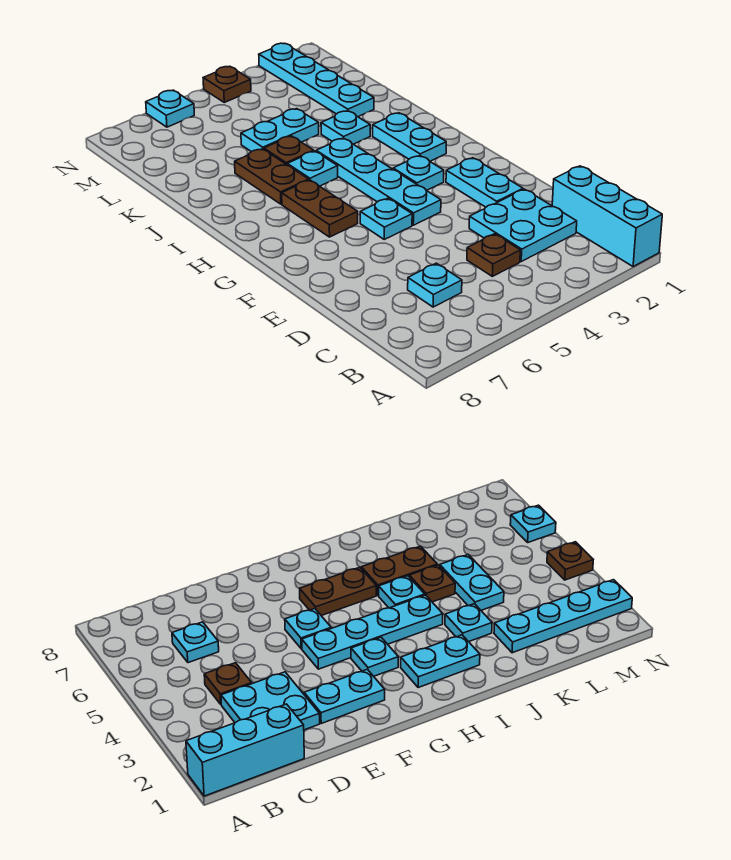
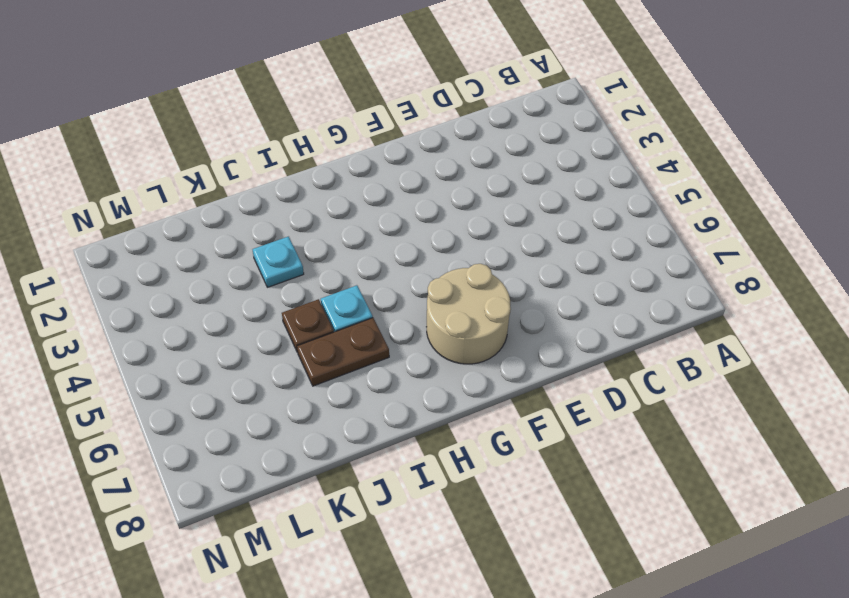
tan round brick F6:G7 level 1 -> brown plate G6:H6 level 1
none -> cyan brick A1:C1 level 1
none -> cyan plate C2:D3 level 1
none -> brown plate C4 level 1

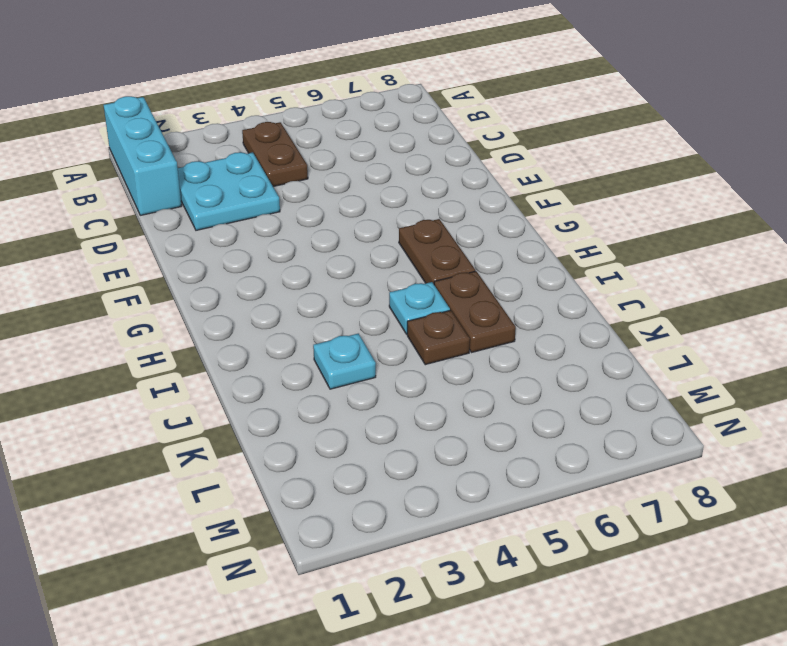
brown plate B4:C4 level 1 -> brown plate C4 level 1
none -> cyan plate C6 level 1
none -> cyan plate E2:F2 level 1
none -> cyan plate F4:I4 level 1

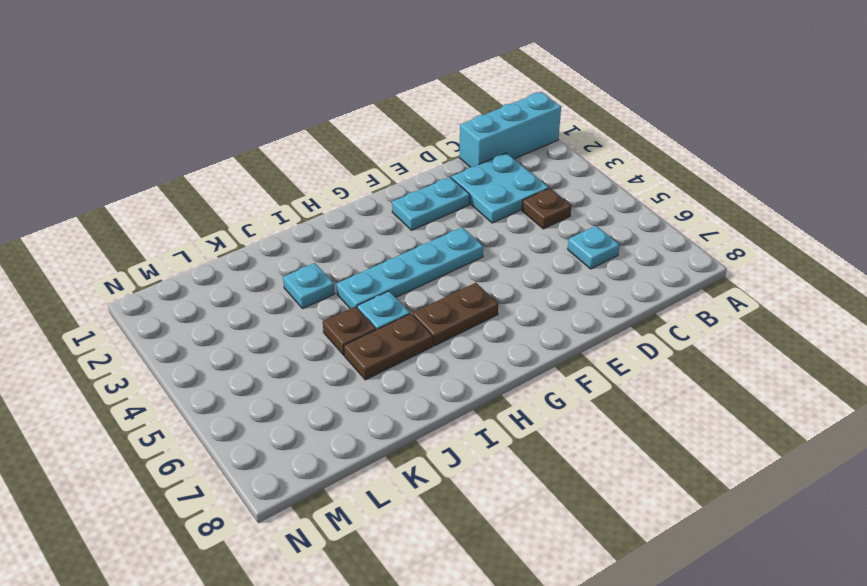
none -> cyan plate F5 level 1
none -> cyan plate G3 level 1
none -> cyan plate H2:I2 level 1

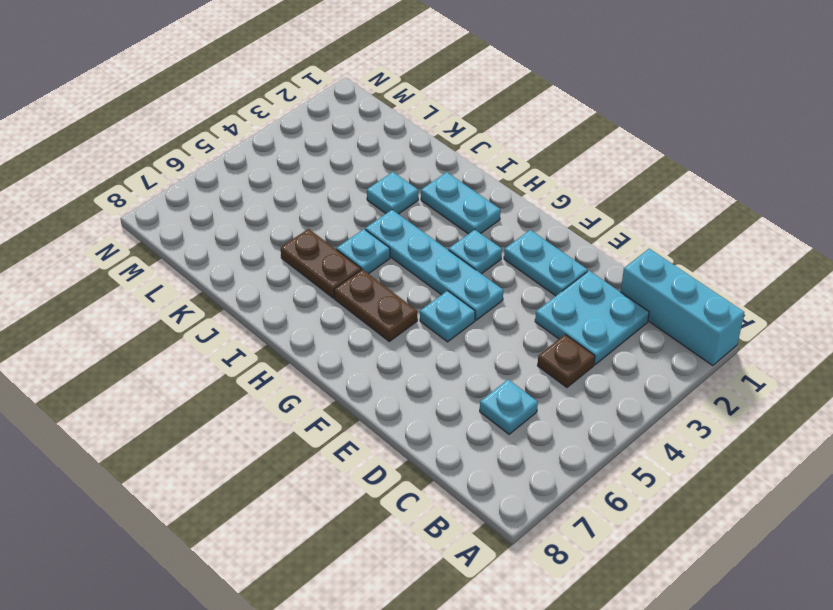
none -> brown plate J5 level 1
none -> cyan plate K2:N2 level 1
none -> cyan plate K4:K5 level 1

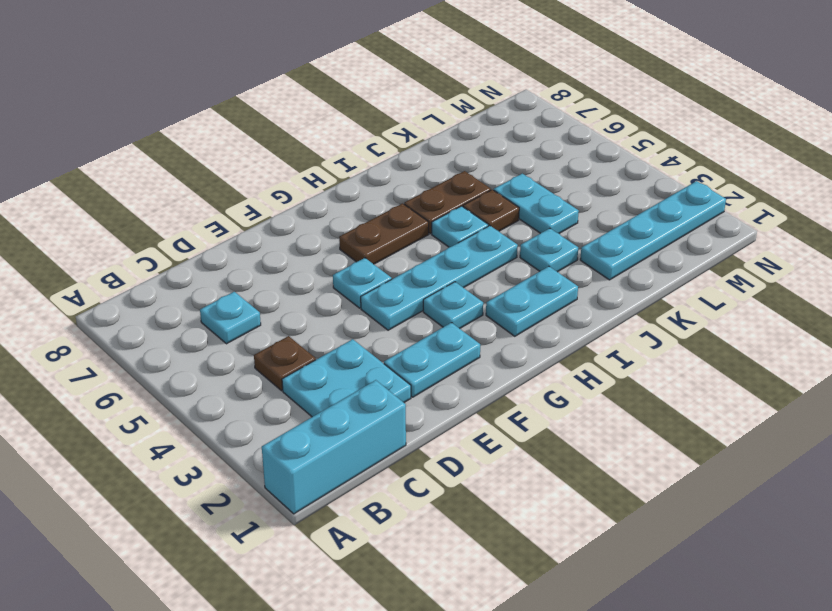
none -> brown plate N4 level 1
none -> cyan plate N6 level 1

